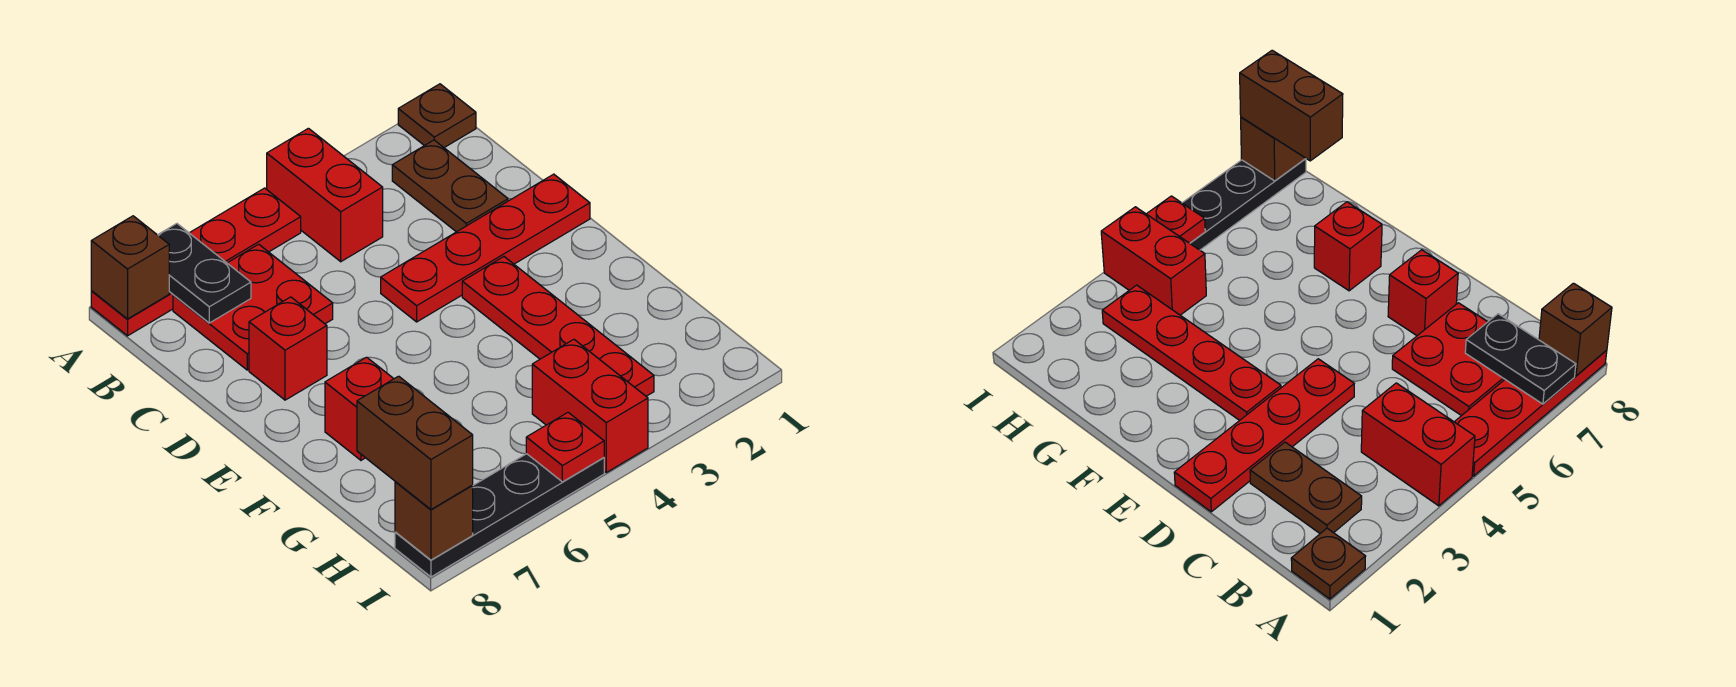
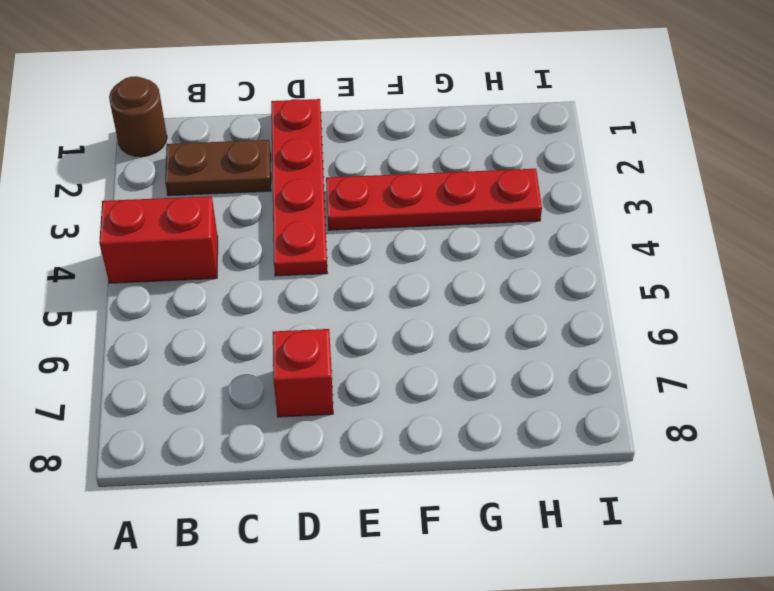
brown round brick A1 level 1 -> brown plate A1 level 1
none -> red plate A5:A8 level 1
none -> red plate B6:C7 level 1
none -> red brick F7 level 1

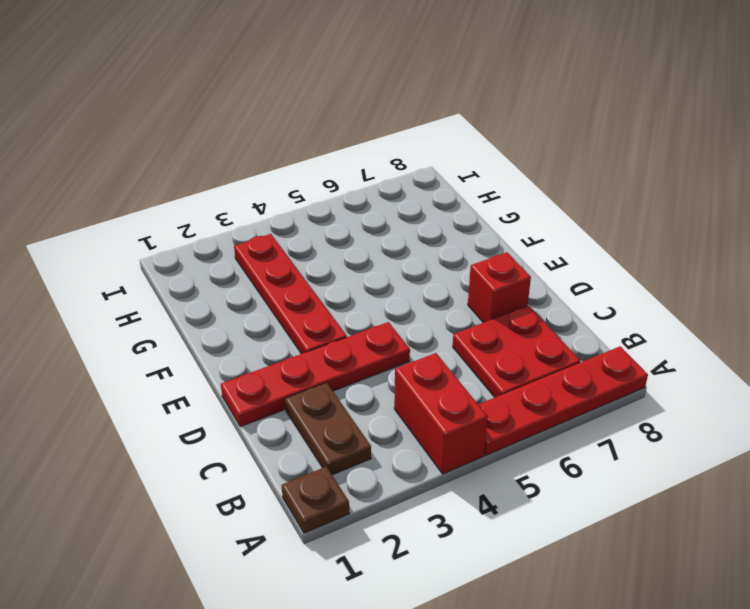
none -> red brick F7 level 1
none -> red brick H4:I4 level 1
none -> black plate I5:I8 level 1

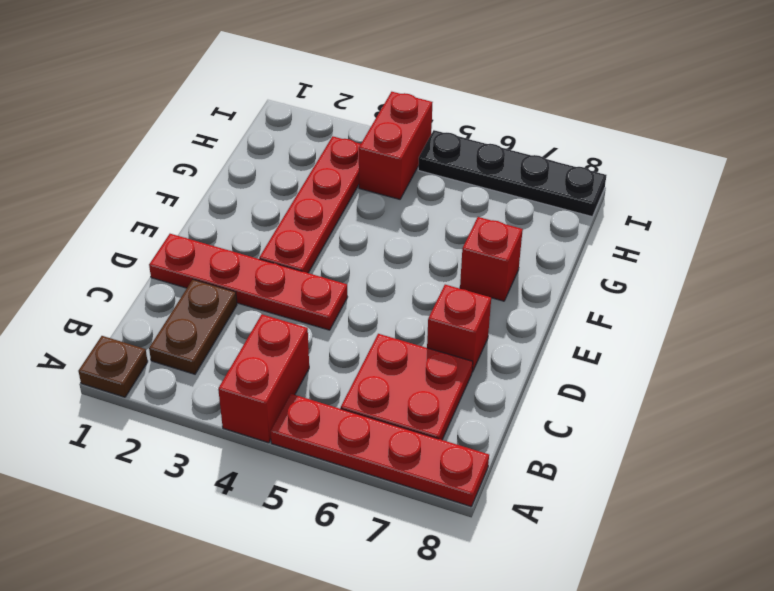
none -> black plate A7:B7 level 2
none -> brown brick A8 level 2
none -> red plate I5 level 2

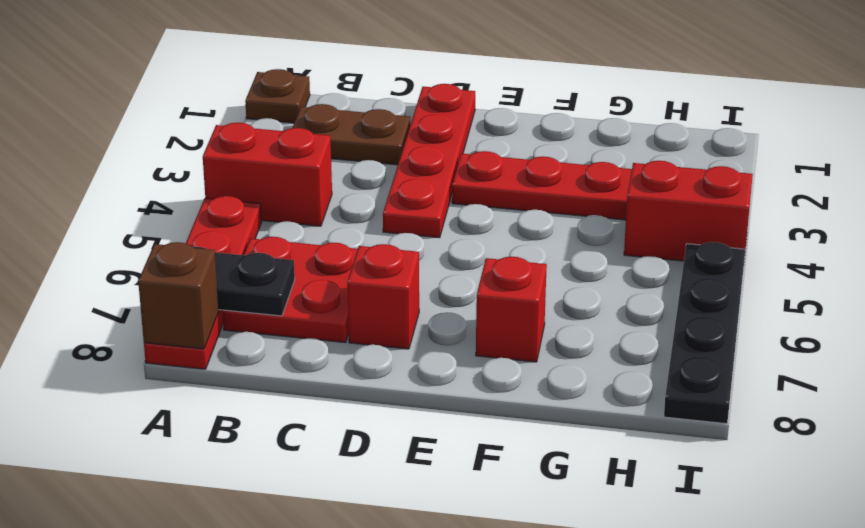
none -> red plate I5 level 2
none -> brown brick I8 level 2
none -> brown brick H8:I8 level 3

